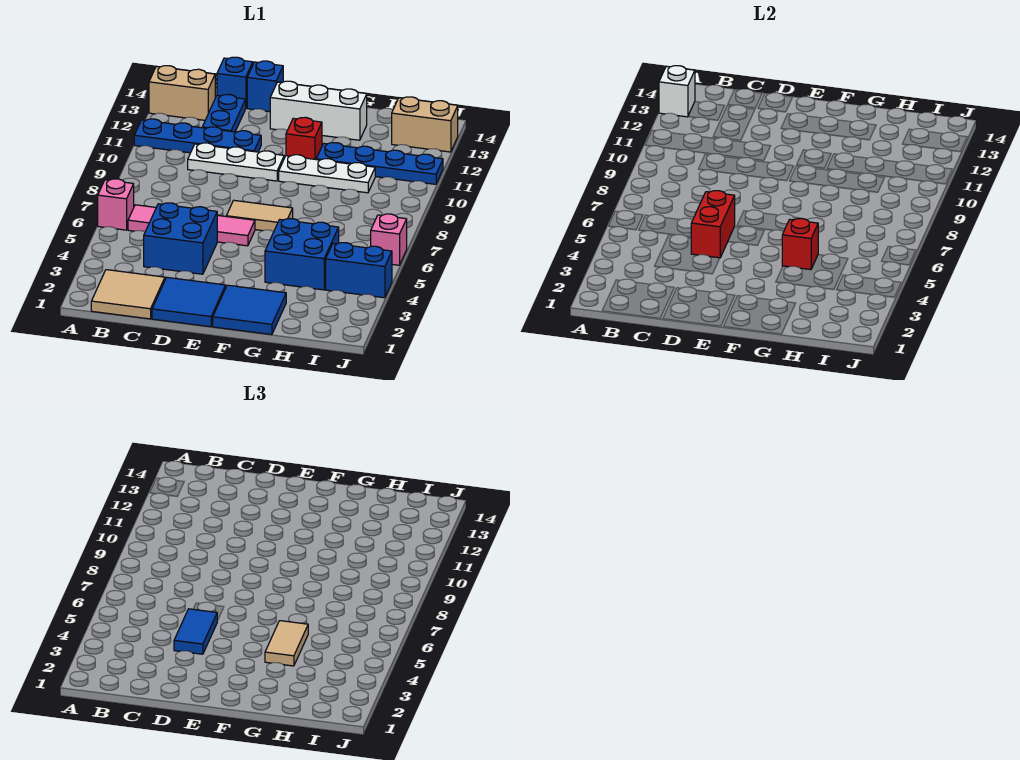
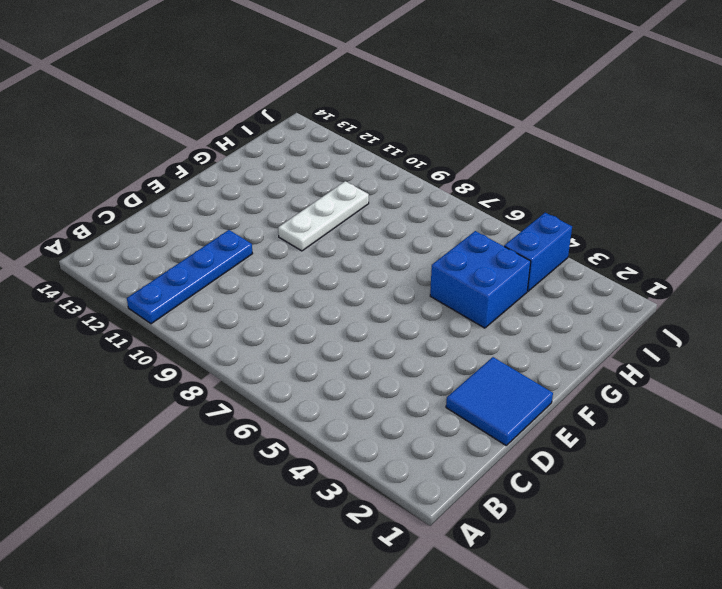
none -> pink brick A6 level 1
none -> tan brick A13:B13 level 1
none -> tan tile B1:C2 level 1

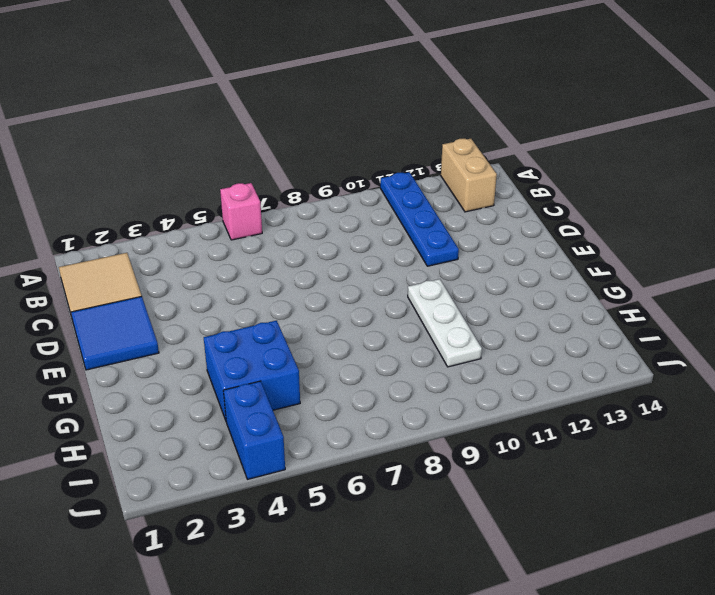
none -> pink tile B6:E6 level 1
none -> blue brick C4:D5 level 1
none -> white plate C10:E10 level 1

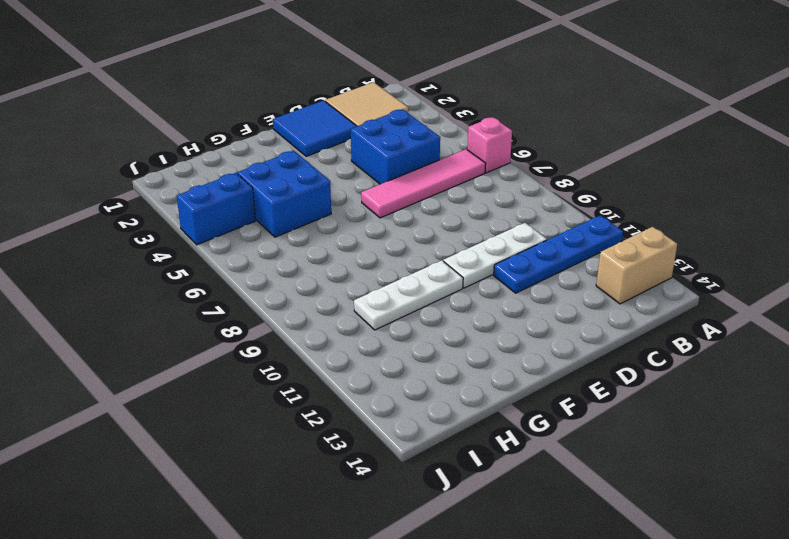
none -> blue plate C12:C13 level 1
none -> blue brick C14 level 1
none -> blue brick D14 level 1

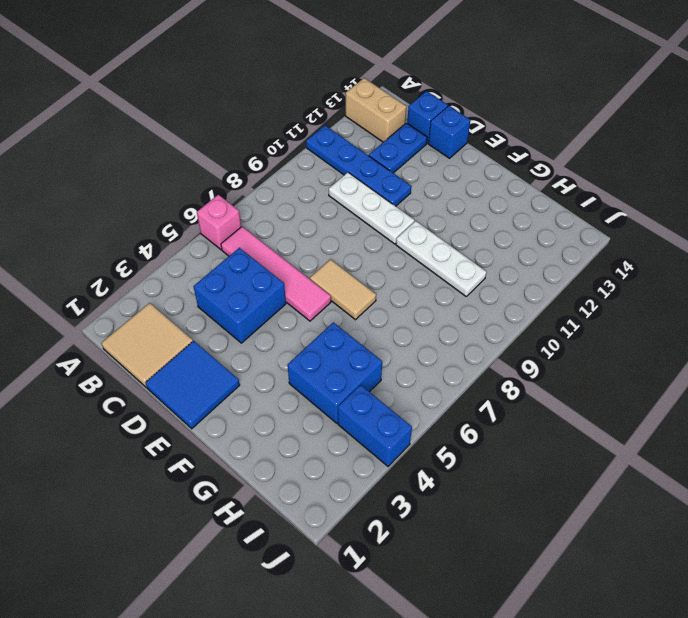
none -> white brick E13:G13 level 1
none -> blue tile F1:G2 level 1
none -> red brick F11 level 1

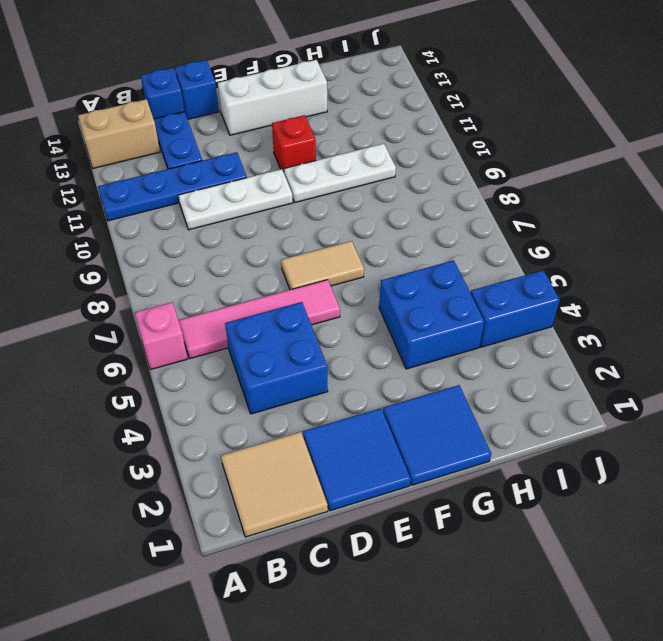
none -> blue plate G11:J11 level 1
none -> tan brick I13:J13 level 1
none -> pink brick J6 level 1

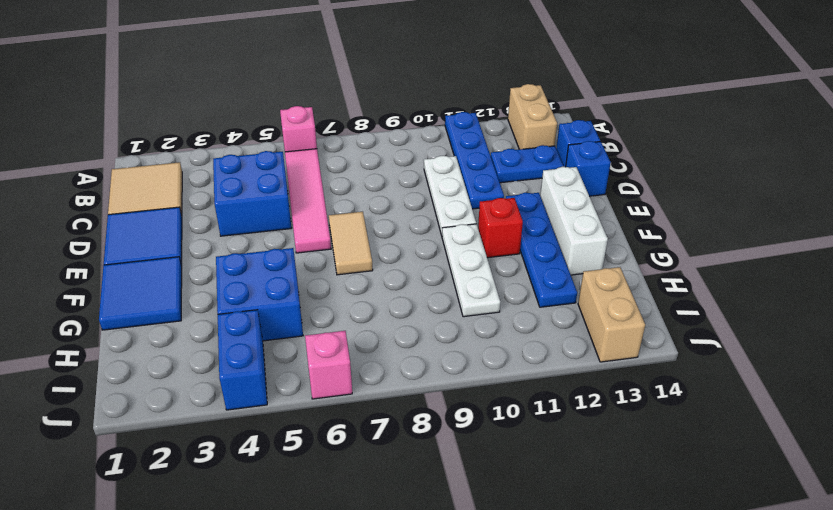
blue plate E12:H12 level 1 -> blue plate G11:J11 level 1
none -> white brick A13 level 2
none -> red brick D5:D6 level 2
none -> red brick G5 level 2

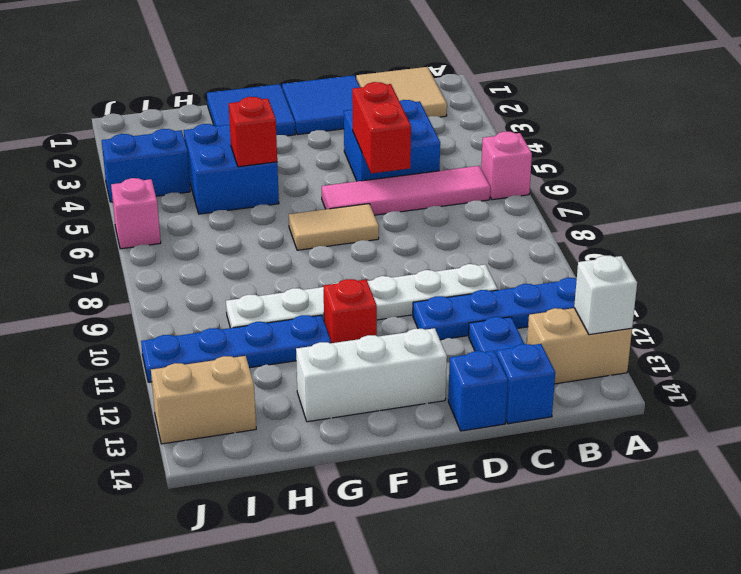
none -> blue tile D4:D5 level 3
none -> tan tile G4:G5 level 3

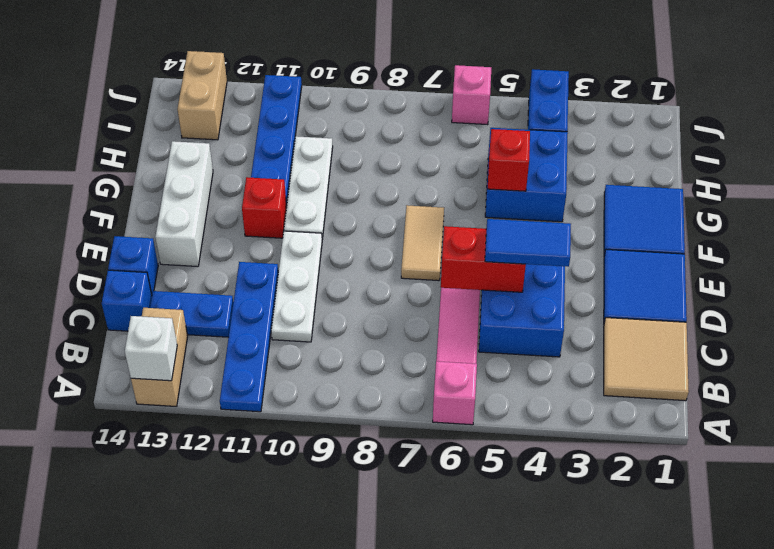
none -> tan tile G4:G5 level 3

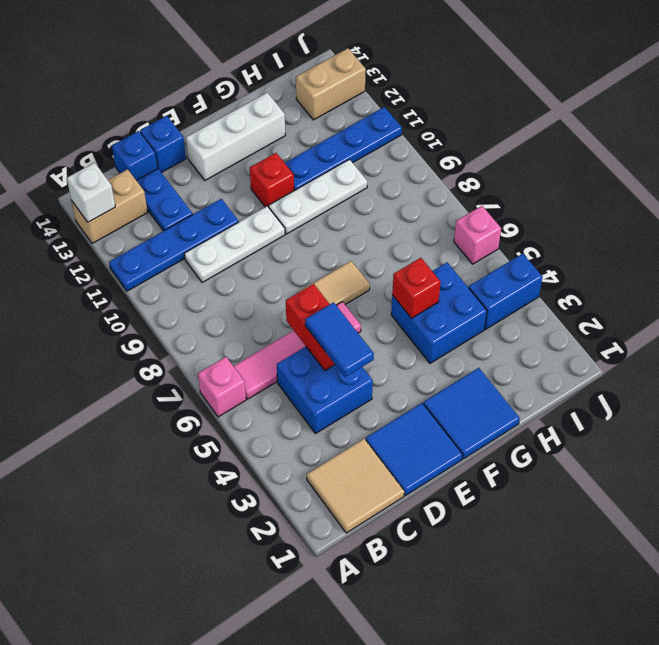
none -> tan tile G4:G5 level 3

